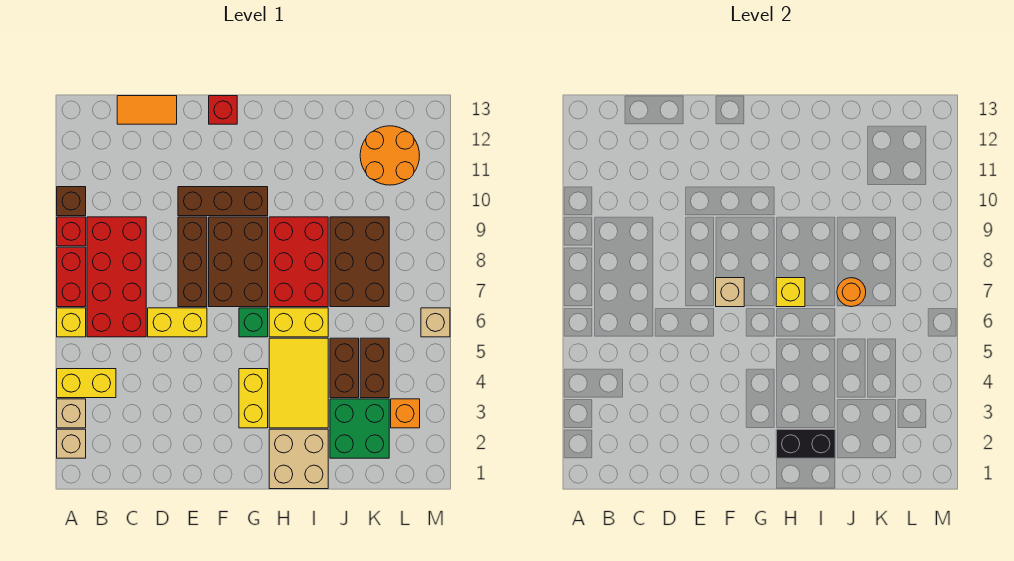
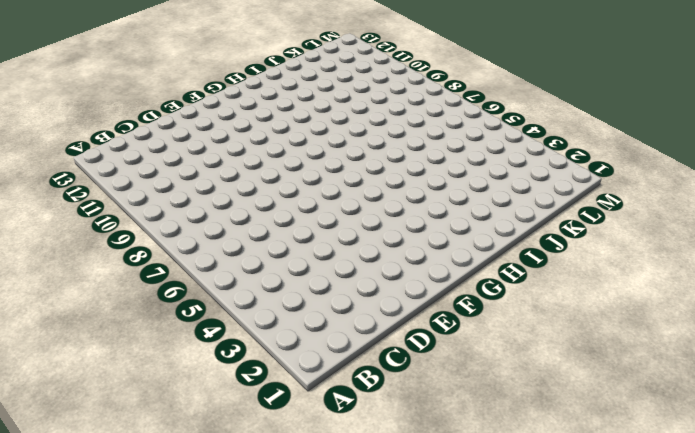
none -> tan brick A2 level 1
none -> tan brick A3 level 1
none -> yellow brick A4:B4 level 1
none -> yellow brick A6 level 1

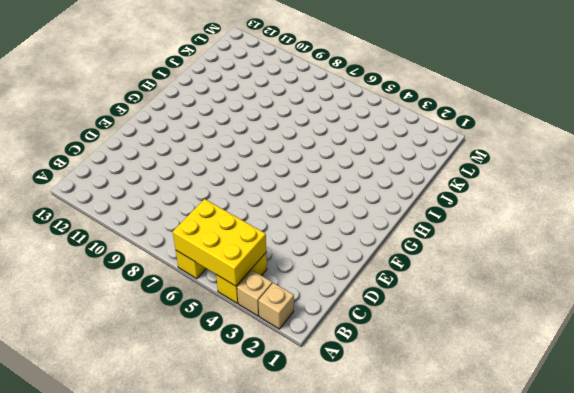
yellow brick A4:B6 level 2 -> none
none -> red brick A7:A8 level 1
none -> red brick A9 level 1
none -> brown brick A10 level 1
none -> red brick B6:C9 level 1

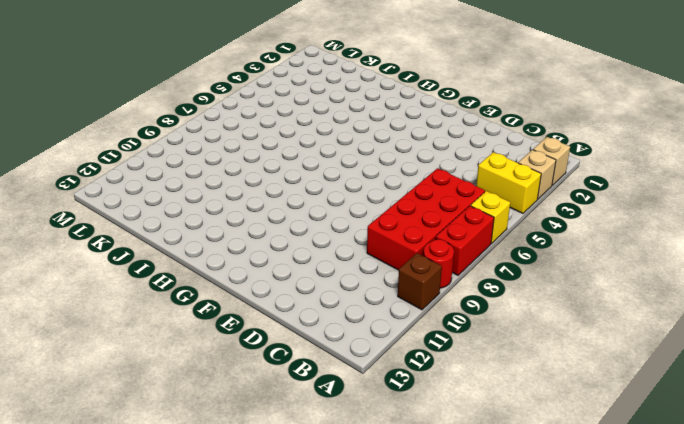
red round brick A9 level 1 -> red brick A9 level 1
none -> orange tile C13:D13 level 1
none -> yellow brick D6:E6 level 1
none -> brown brick E7:E9 level 1
none -> brown brick E10:G10 level 1

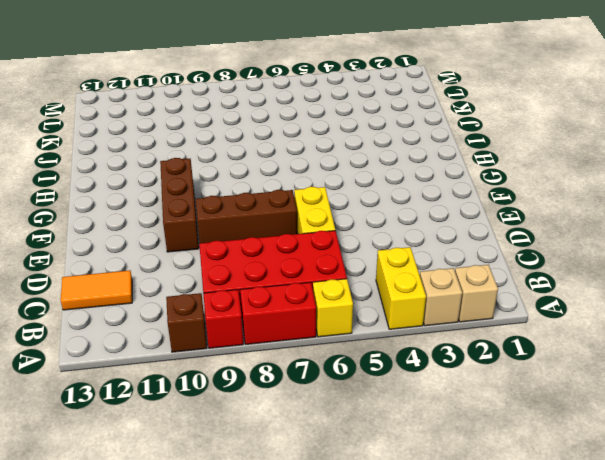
orange tile C12:C13 level 1 -> orange tile C13:D13 level 1
none -> brown brick F7:G9 level 1
none -> red brick F13 level 1
none -> yellow brick G3:G4 level 1
none -> green brick G6 level 1

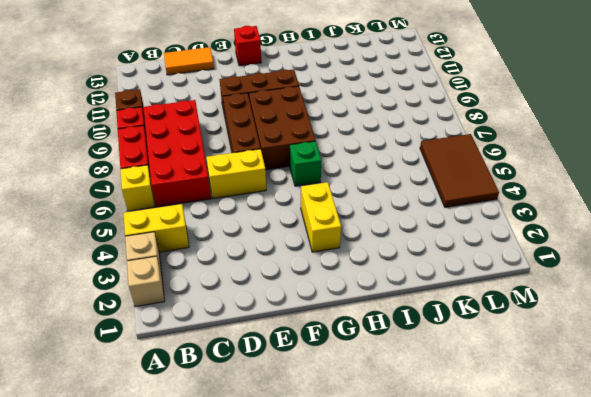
brown tile L4:M6 level 1 -> tan brick M6 level 1
none -> tan brick H1:I2 level 1
none -> yellow tile H3:I5 level 1
none -> yellow brick H6:I6 level 1
none -> red brick H7:I9 level 1

